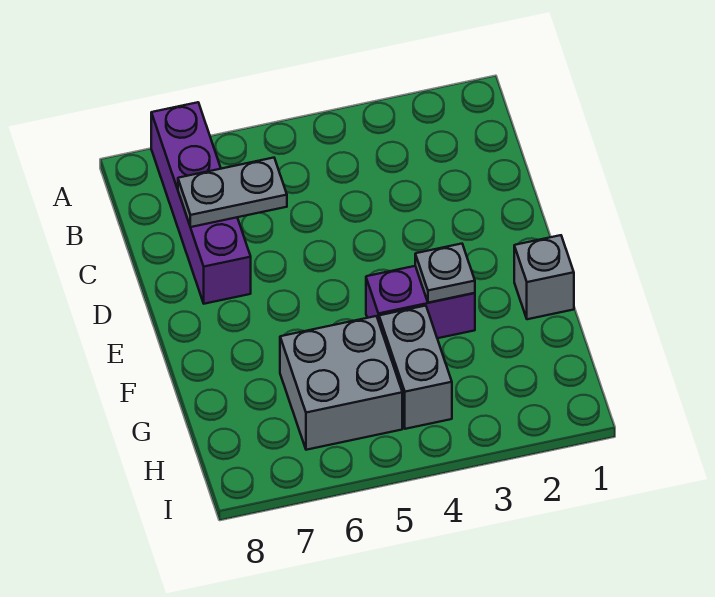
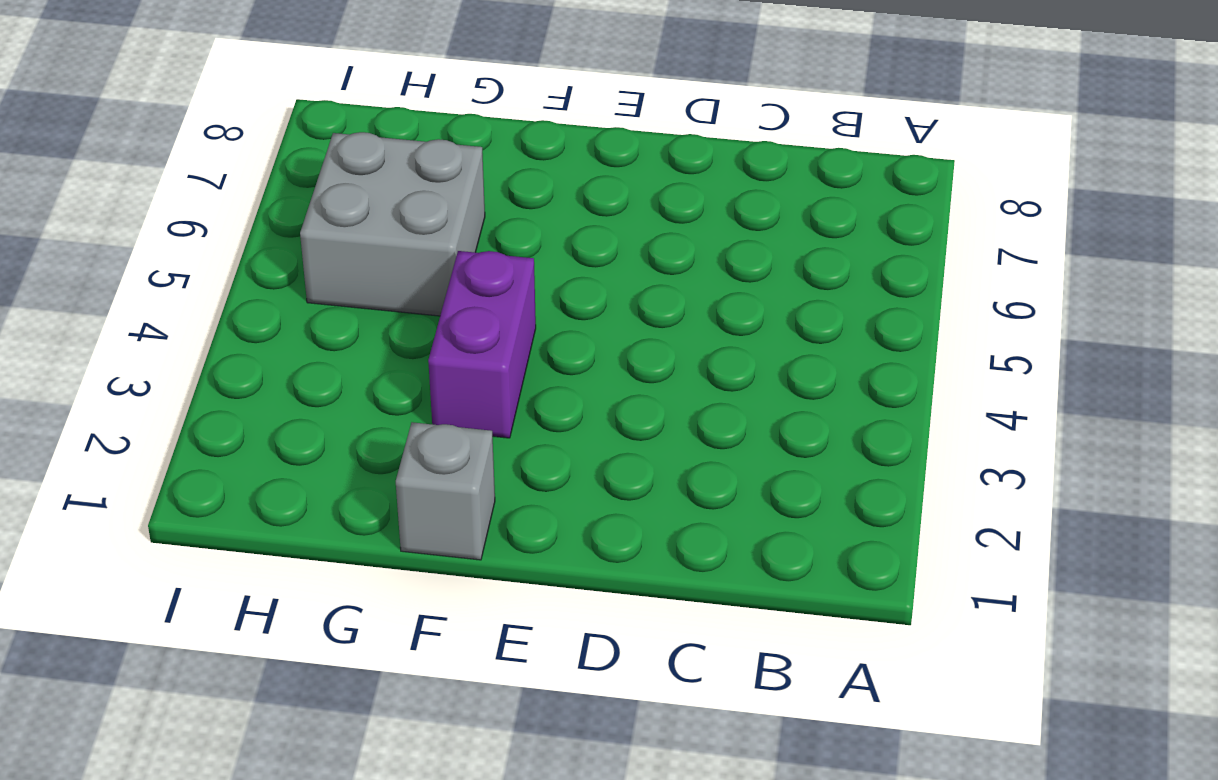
none -> purple brick A7:D7 level 1
none -> grey brick G4:H4 level 1

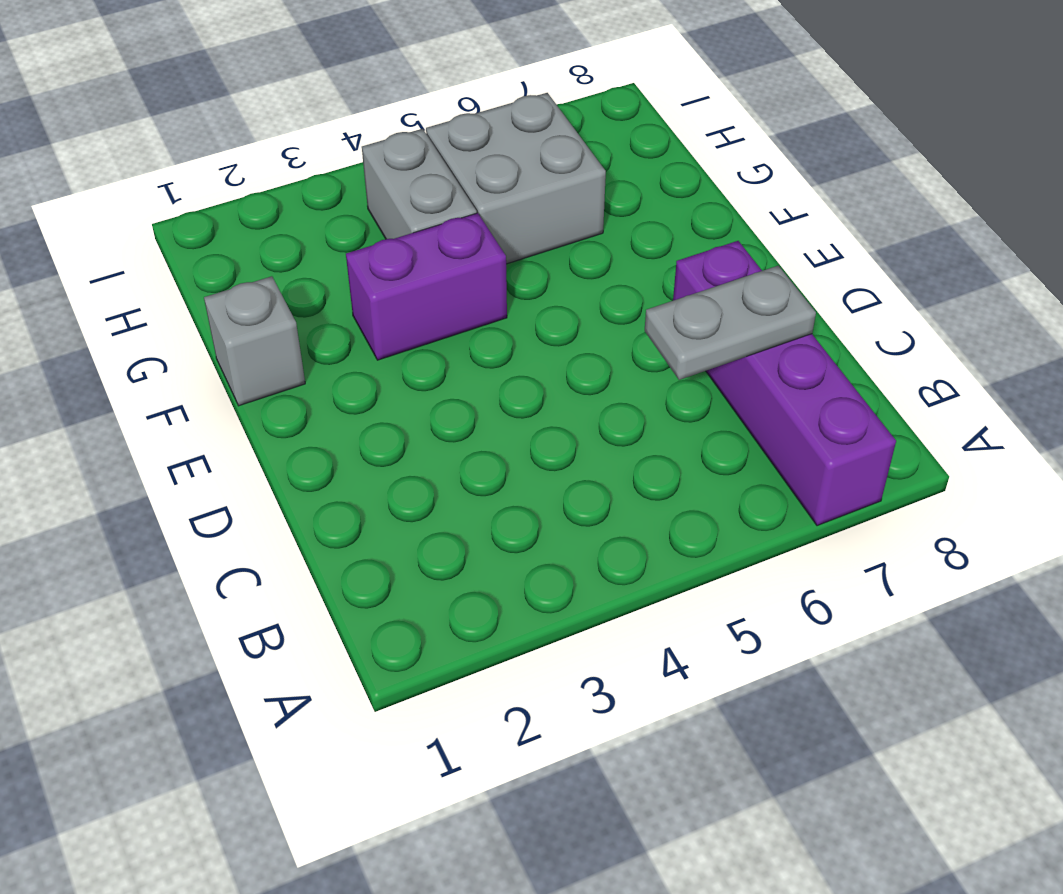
none -> grey plate F3 level 2

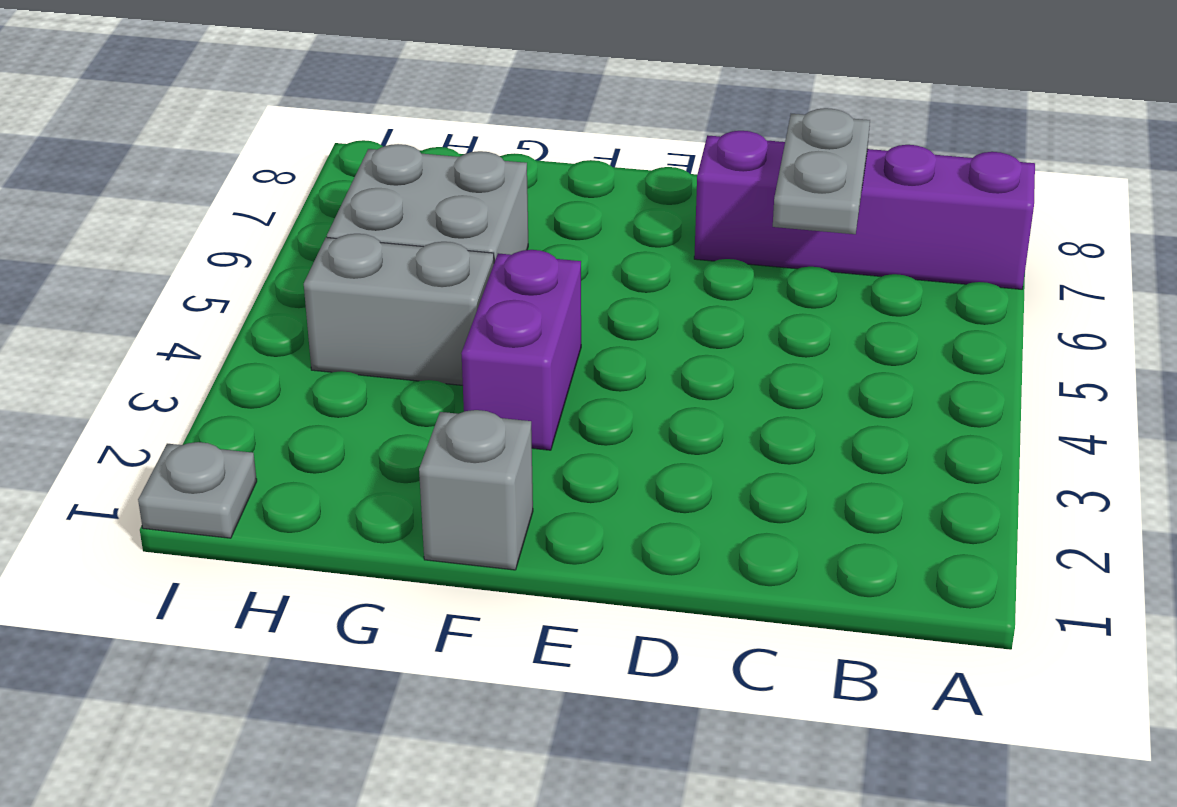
grey plate I1 level 1 -> grey plate F3 level 2

